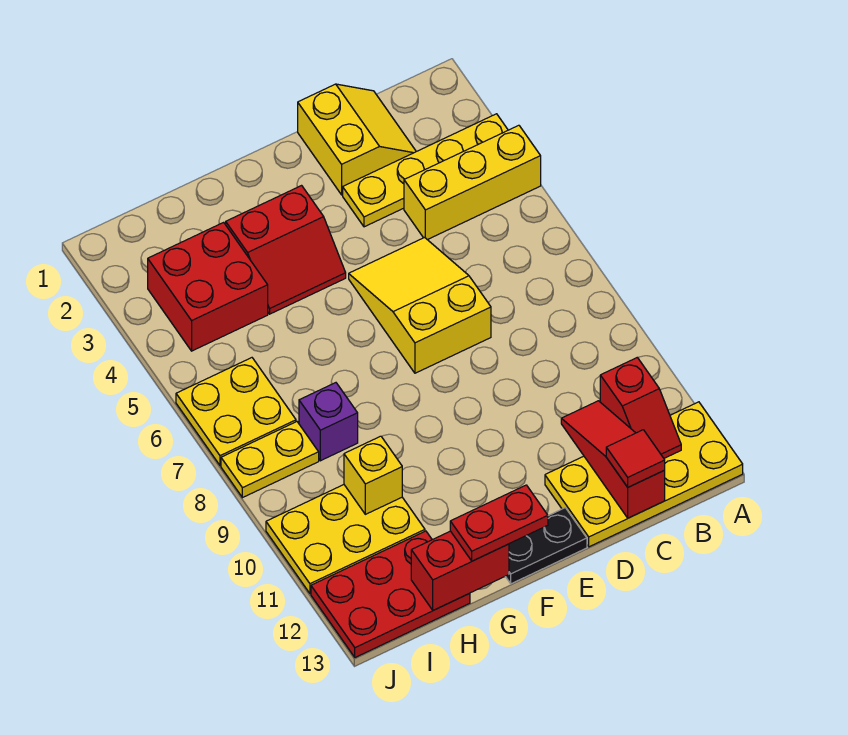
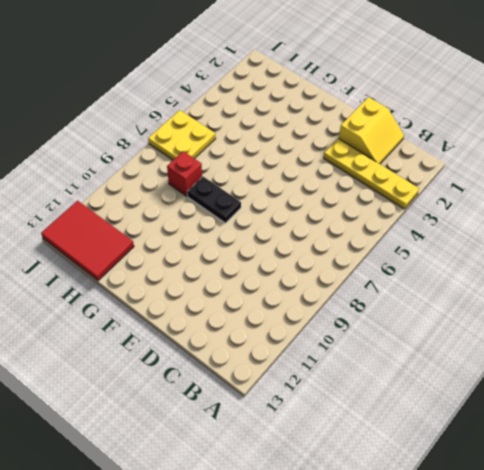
black plate F8:G8 level 1 -> black plate E13:F13 level 1
red brick H8 level 1 -> purple brick H8 level 1
red tile H12:J13 level 1 -> red plate H12:J13 level 1
none -> yellow brick A4:C4 level 1
none -> yellow plate A12:D13 level 1
none -> yellow slope D5:E7 level 1 top 7

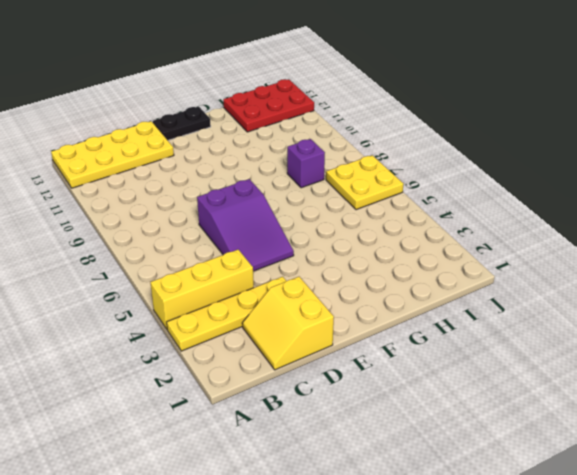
purple slope D5:E7 level 1 top 7 -> yellow slope D5:E7 level 1 top 7
none -> red slope F3:G4 level 1 top 3
none -> red brick H3:I4 level 1
none -> yellow plate H10:J11 level 1

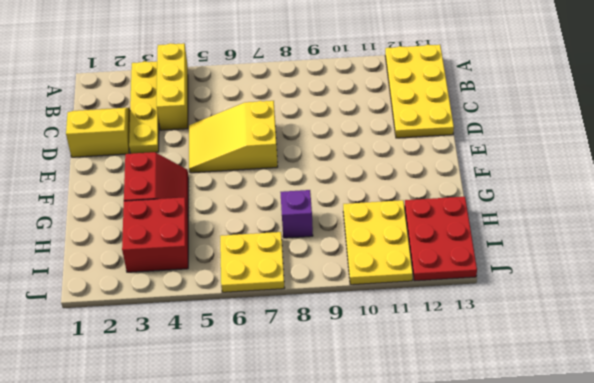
none -> black plate E13:F13 level 1
none -> yellow plate I8:J8 level 1
none -> red slope B11:B12 level 2 top 11

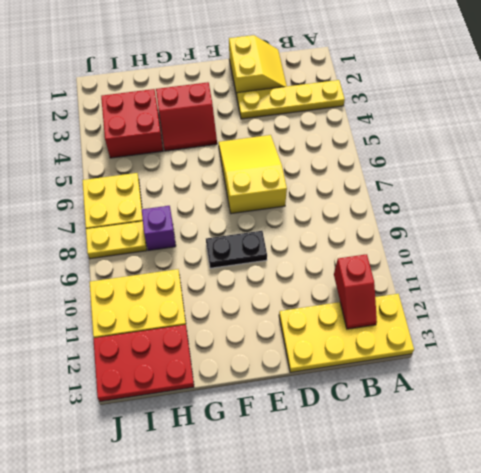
black plate E9:F9 level 1 -> black plate E13:F13 level 1
none -> yellow brick A4:C4 level 1
none -> red slope C11:C13 level 2 top 13
none -> red brick G13:H13 level 2

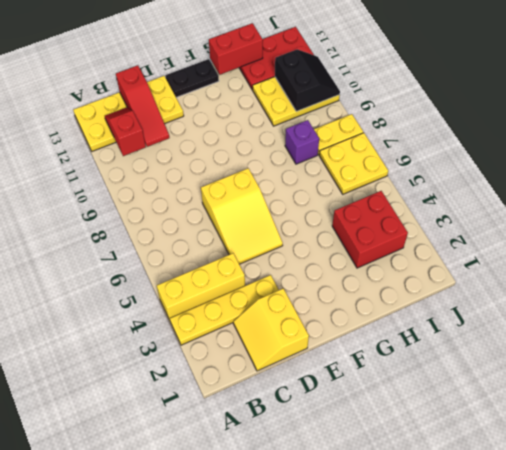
black slope I10:J11 level 2 top I -> none
none -> red slope F3:G4 level 1 top 3
none -> yellow brick H10 level 2
none -> red tile C13 level 3

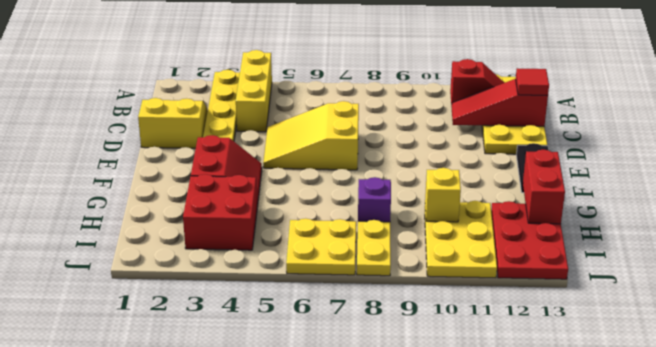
none -> red plate F13:G13 level 3

